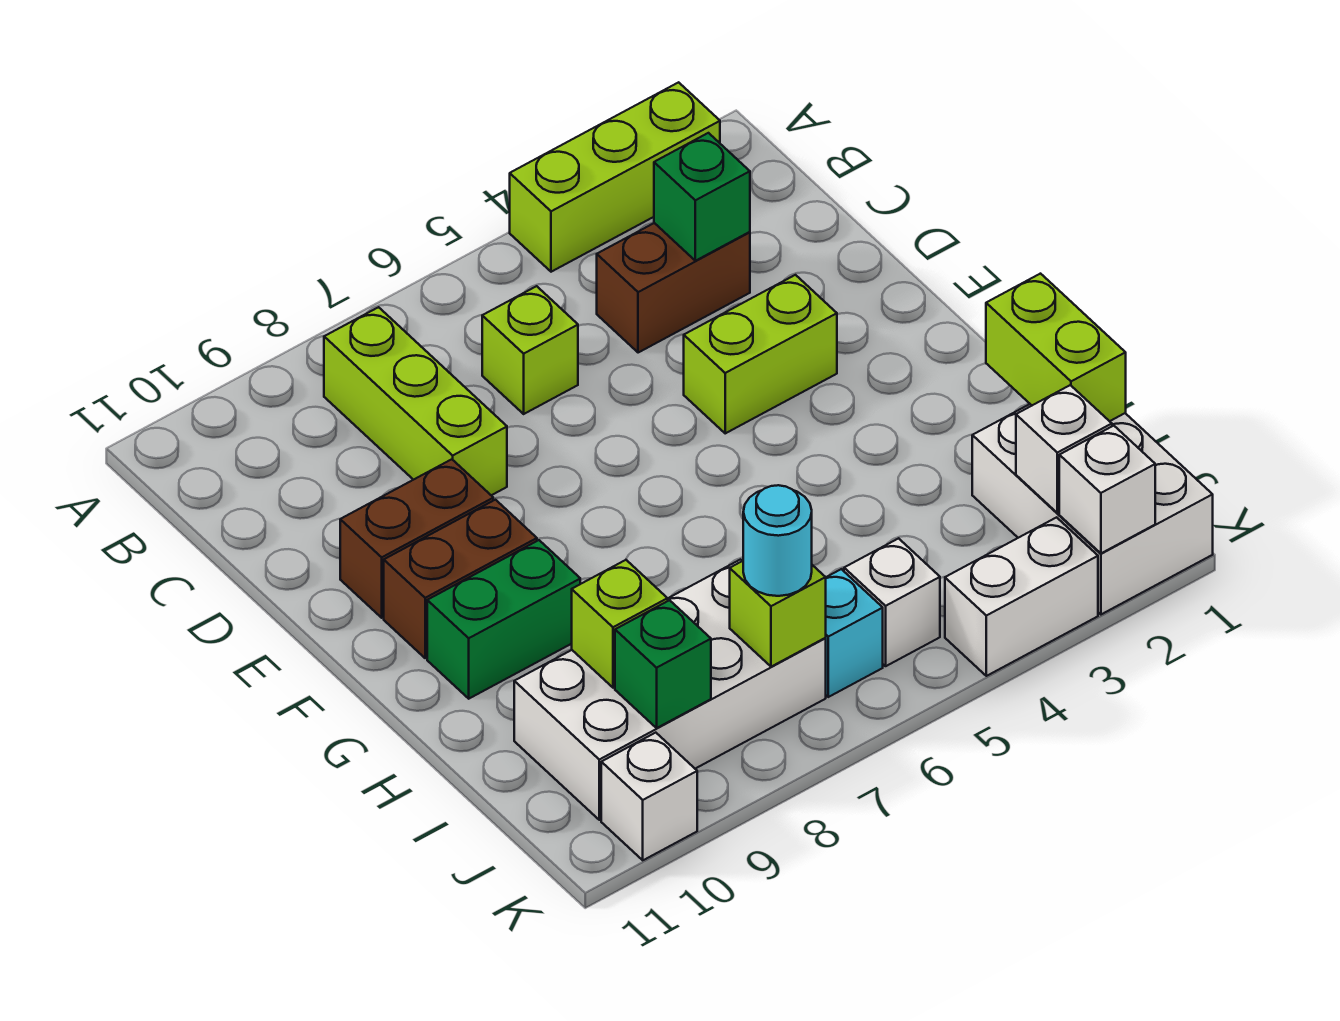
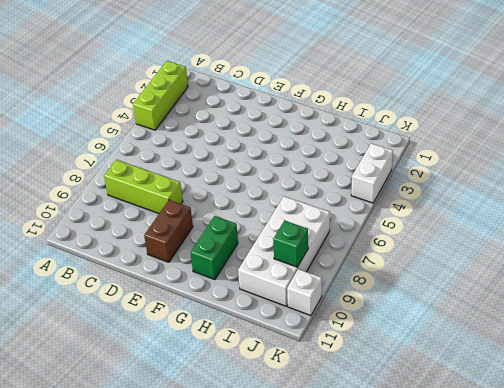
none -> brown brick C3:C4 level 1
none -> lime brick C6 level 1
none -> lime brick E3:E4 level 1

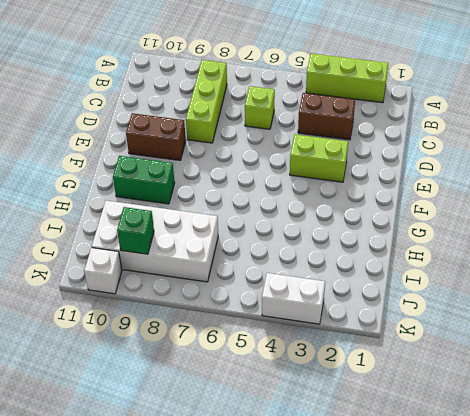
none -> brown brick F9:F10 level 1
none -> white brick I1:K2 level 1
none -> white brick J5 level 1

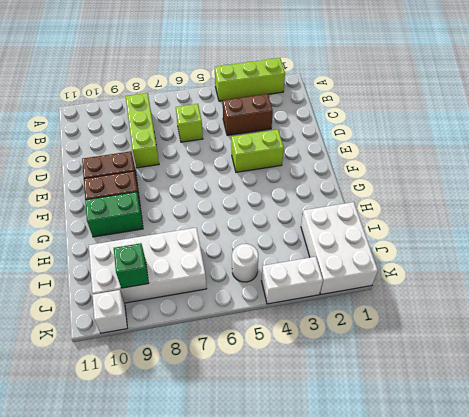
white round brick J5 level 1 -> white brick J5 level 1
none -> cyan brick J6 level 1
none -> green brick C3 level 2
none -> lime brick H1:I1 level 2

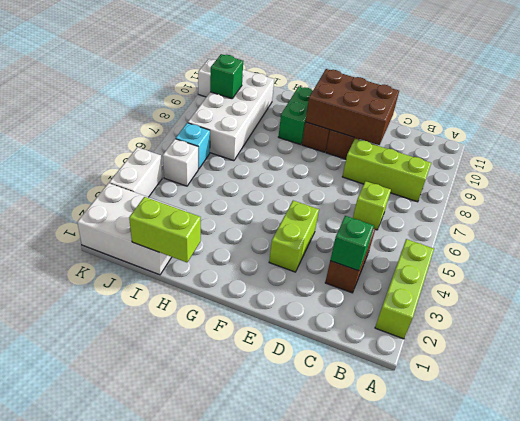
brown brick D9:F10 level 2 -> none
none -> lime brick I9 level 2
none -> white brick J2 level 2
none -> lime brick J7 level 2

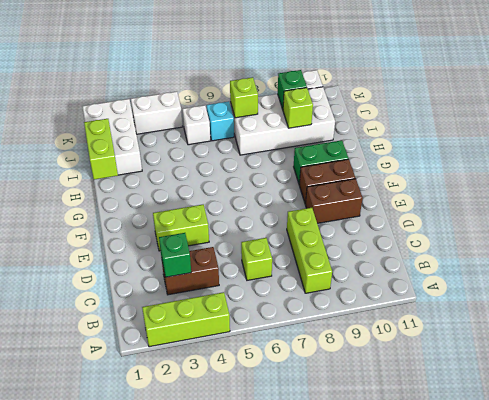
none -> white brick J2 level 2
none -> white brick K2 level 2
none -> cyan round brick J7 level 3

